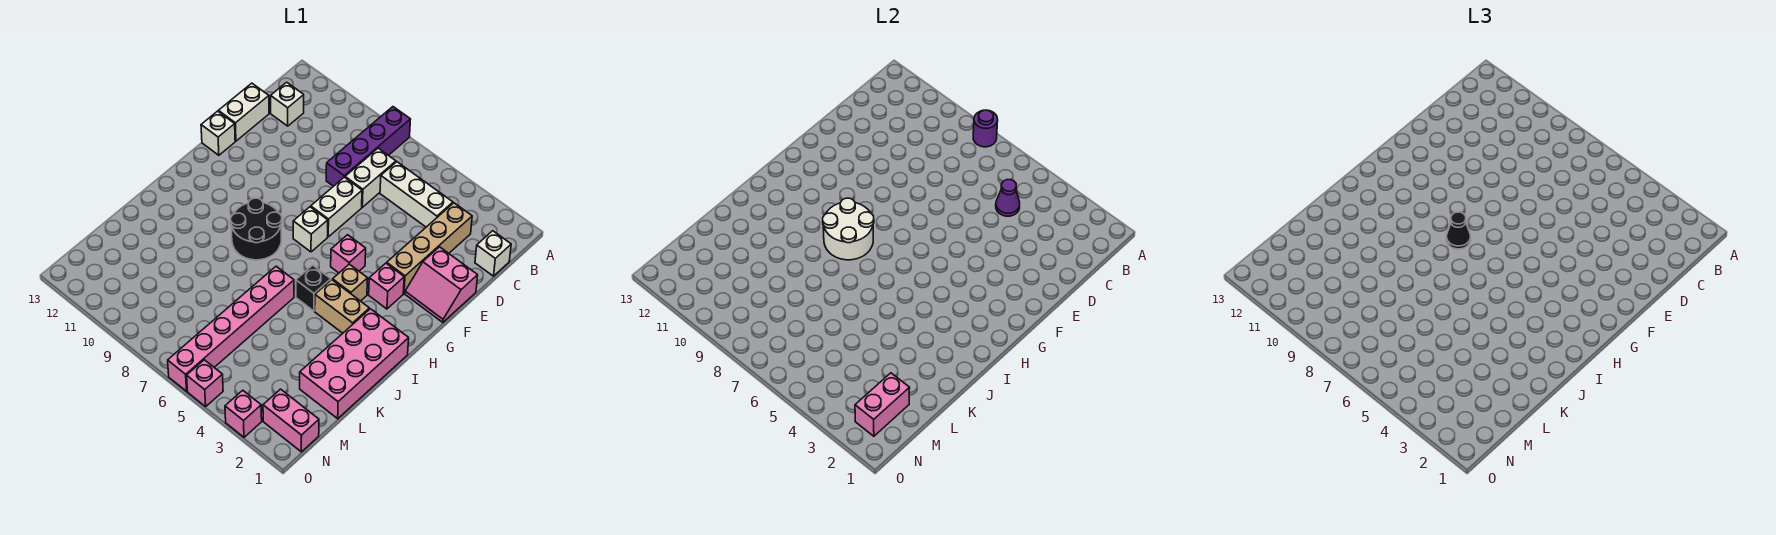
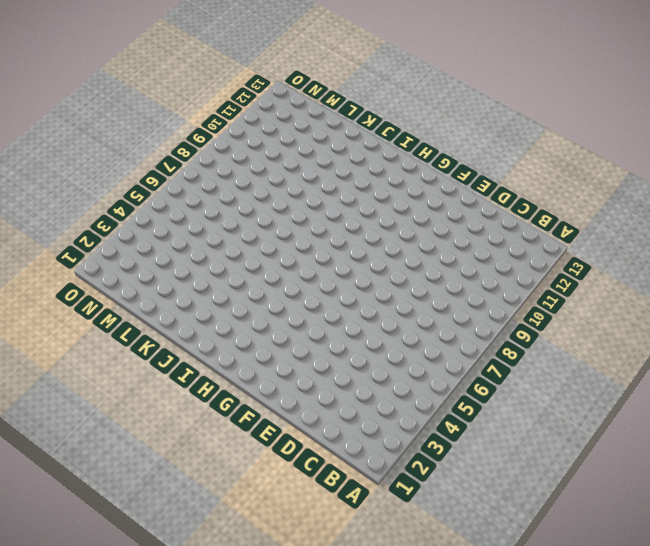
none -> purple brick A8:D8 level 1
none -> white brick C1 level 1
none -> tan brick C3:F3 level 1

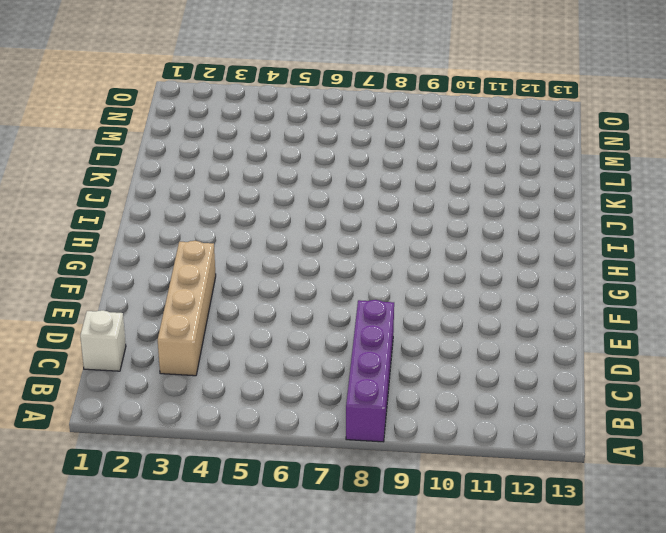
none -> white brick C4:C6 level 1
none -> white brick C7:D7 level 1
none -> white brick C12 level 1

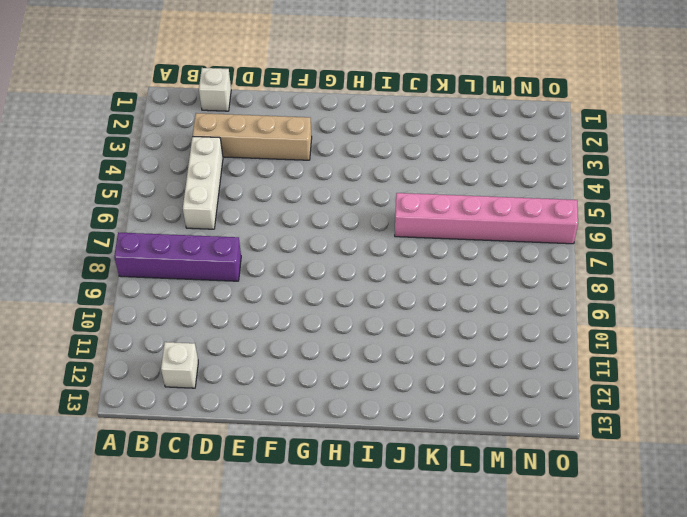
none -> white brick C7:D7 level 1
none -> white brick D13:E13 level 1
none -> pink slope E1:F2 level 1 top E

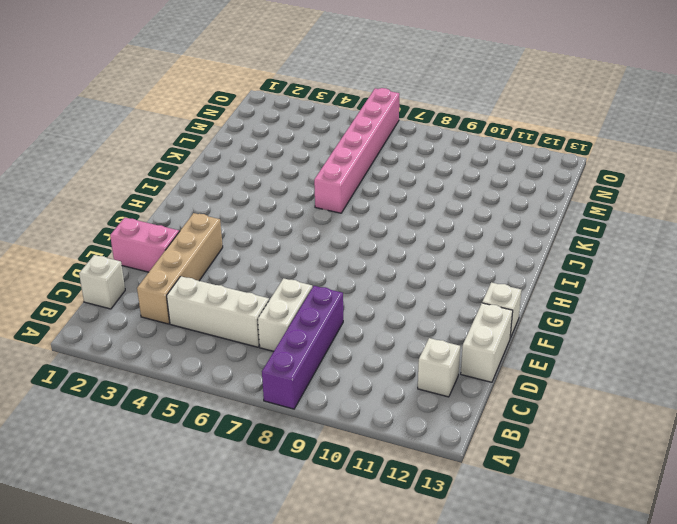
none -> white brick E7:F7 level 1
none -> pink brick G3 level 1
none -> pink brick G5 level 1

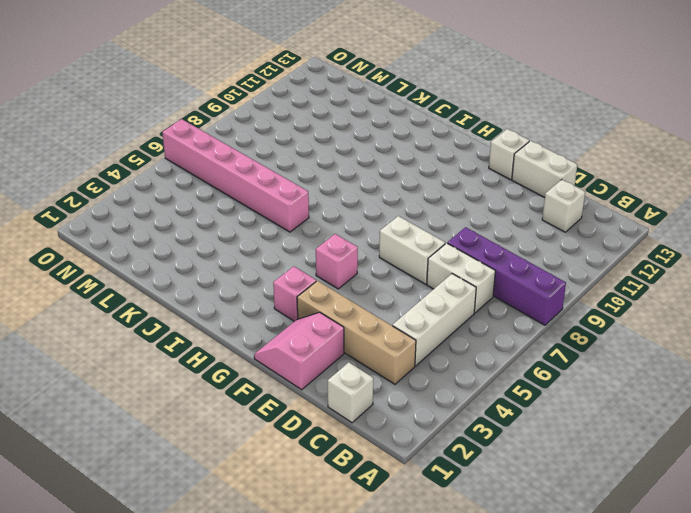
none -> white brick G7 level 1
none -> tan brick H4 level 1
none -> black round brick H8:I9 level 1

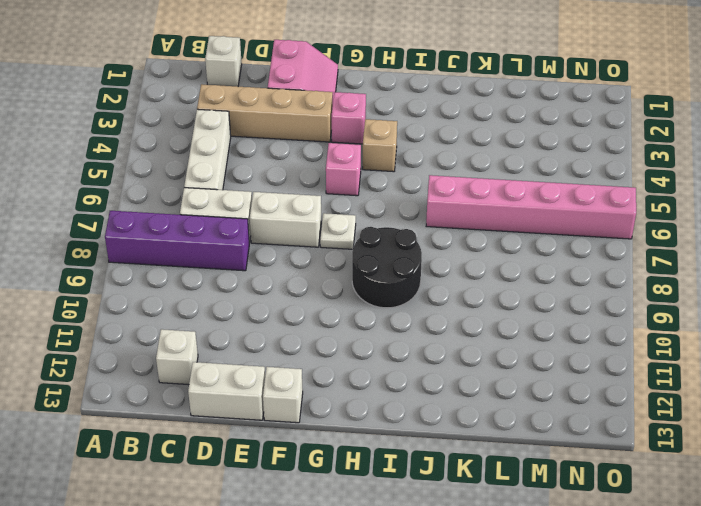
white plate G7 level 1 -> white brick G7 level 1
none -> pink brick I1:L2 level 1
none -> tan brick I3:I4 level 1
none -> black brick I5 level 1

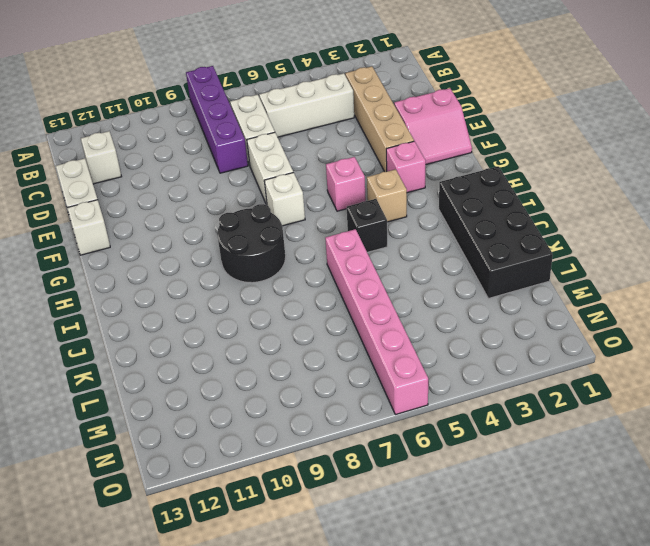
black brick I1:L2 level 1 -> pink brick I1:L2 level 1
none -> white brick C1 level 1
none -> tan brick I3:I4 level 1
none -> pink brick N1:N2 level 1

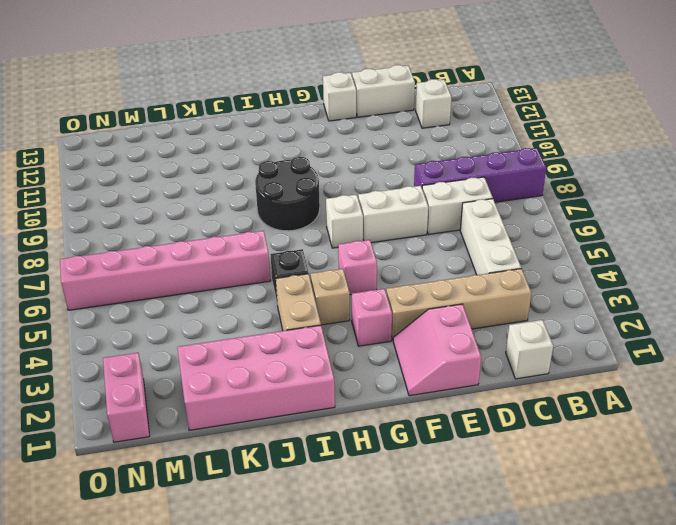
none -> pink brick O3 level 1
none -> pink brick O5 level 1
none -> purple round brick A8 level 2

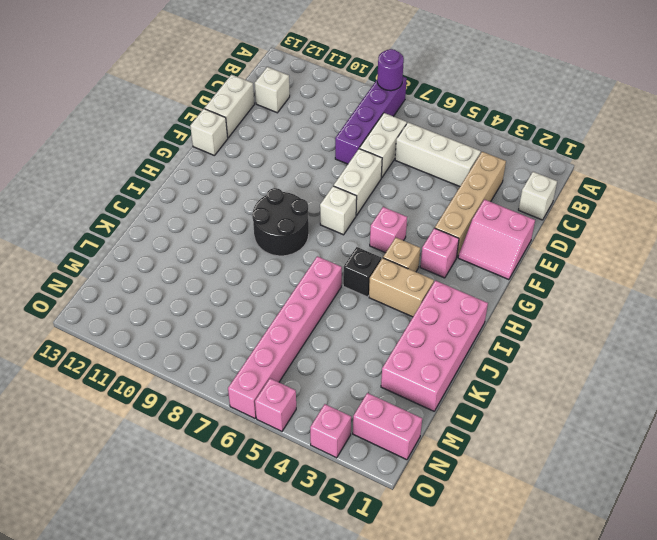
none -> purple cone C5 level 2
none -> white round brick H8:I9 level 2
none -> pink brick M2:N2 level 2

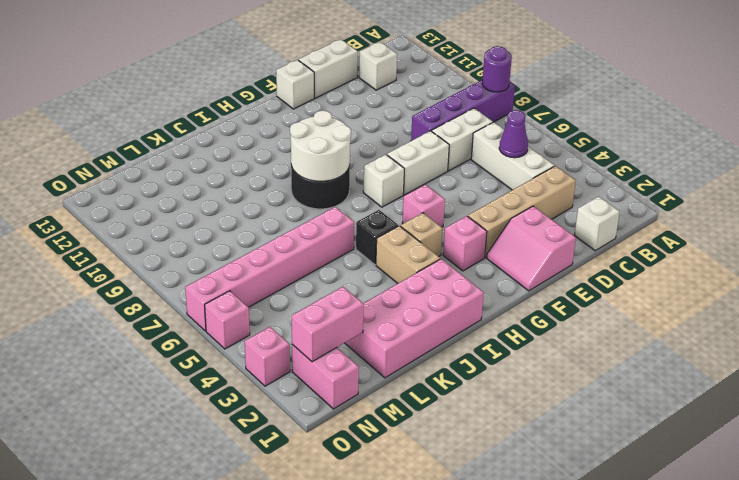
none -> black cone H8 level 3

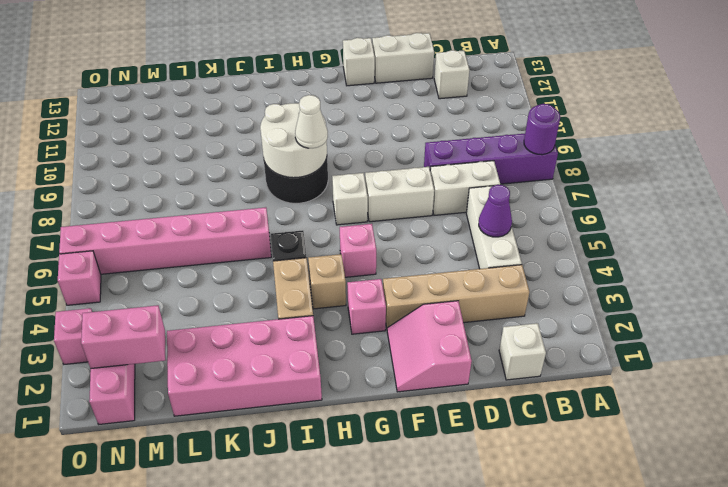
white cone H8 level 3 -> black cone H8 level 3

